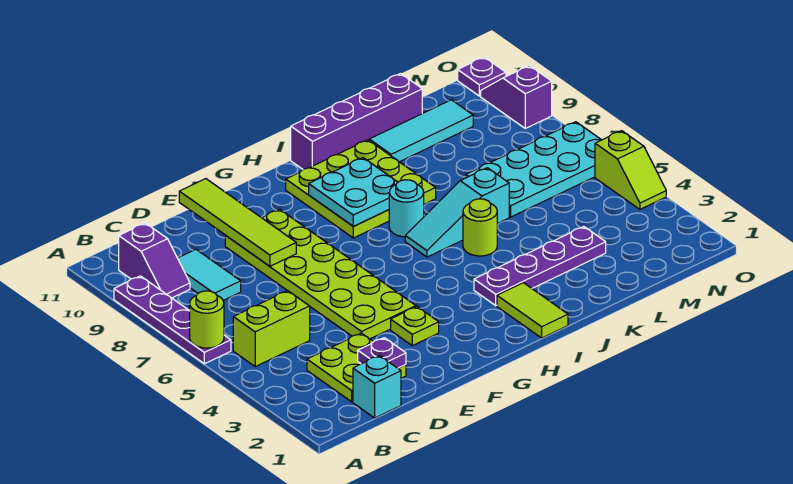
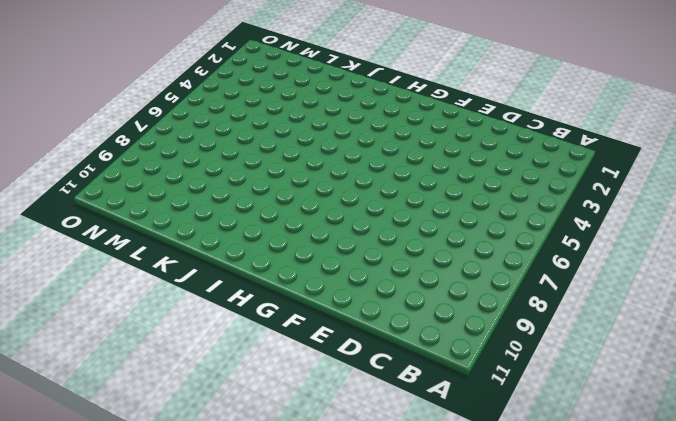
none -> purple plate A6:A9 level 1
none -> lime brick B5:C5 level 1
none -> purple slope B9:B10 level 1 top 10

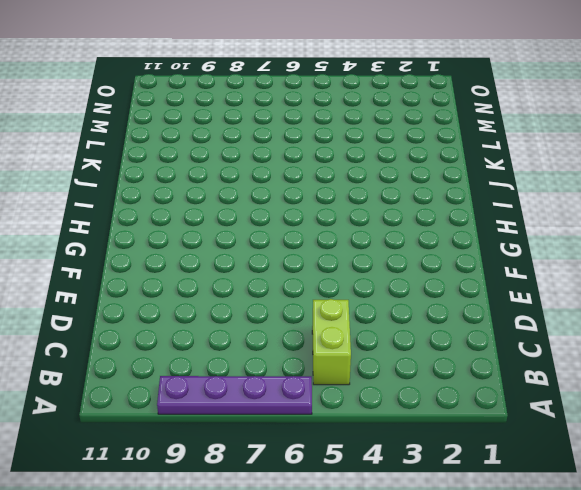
none -> purple slope B9:B10 level 1 top 10
none -> cyan brick C1 level 1
none -> lime plate C2:D3 level 1

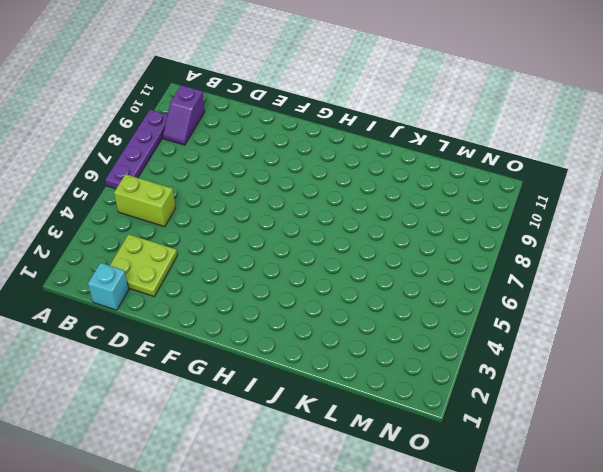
none -> cyan tile C8:C9 level 1
none -> lime plate E4:F9 level 1
none -> lime plate F3 level 1

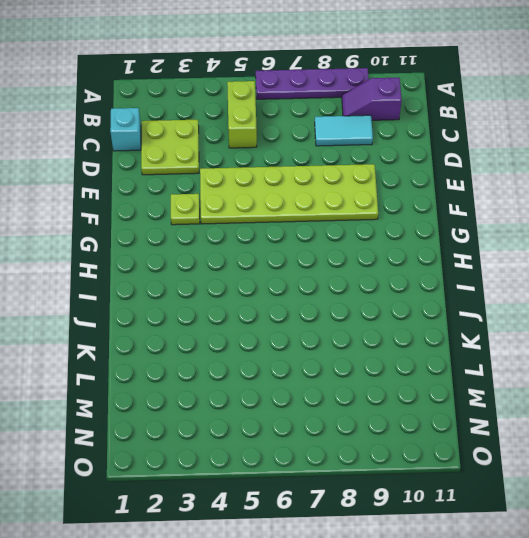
none -> lime plate H8:J10 level 1
none -> lime tile I1:I2 level 1
none -> purple plate I3:L3 level 1

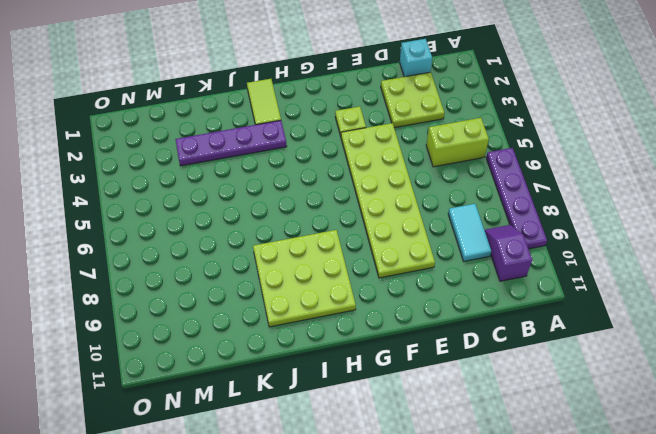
none -> cyan slope I6:K6 level 1 top K
none -> cyan round brick I7 level 1
none -> purple brick I11:L11 level 1

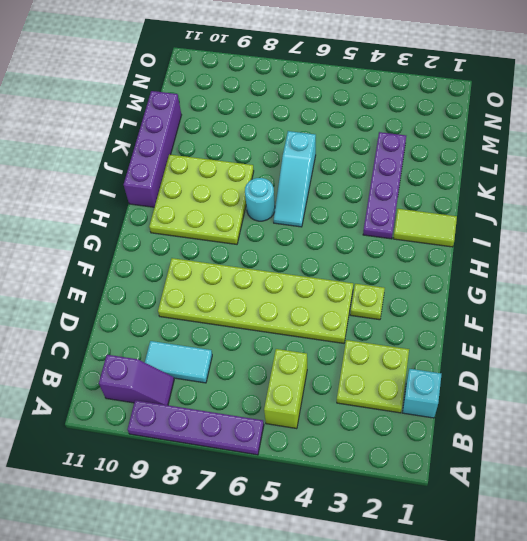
none -> lime round brick J5 level 1
none -> cyan tile K10:M10 level 1
none -> cyan plate L6:O7 level 1

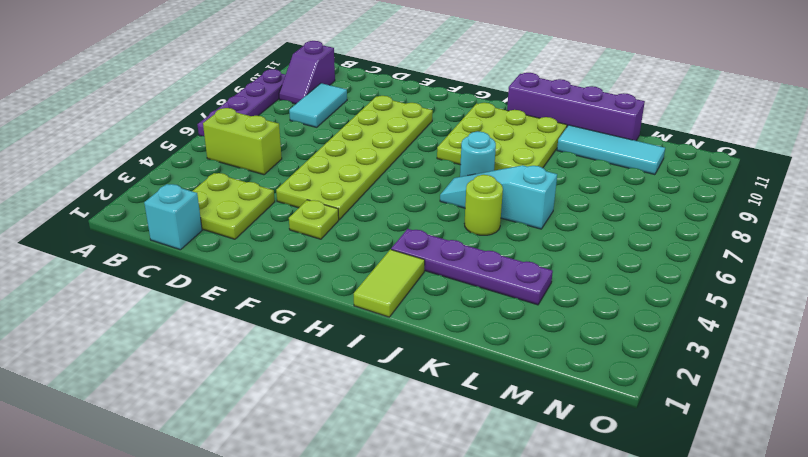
none -> cyan plate L6:O7 level 1
none -> lime slope O4:O5 level 1 top 5
none -> purple slope O9:O10 level 1 top 9

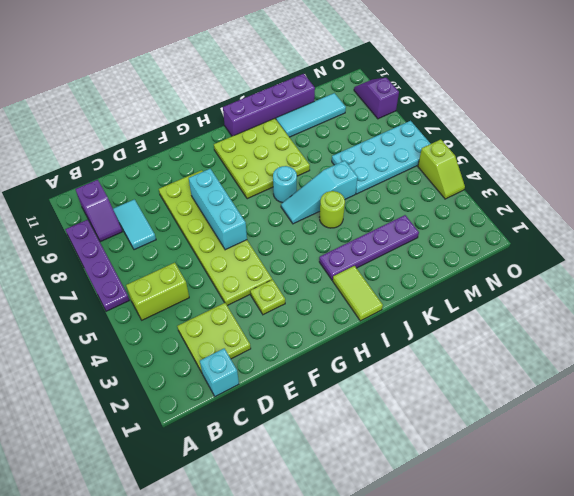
cyan brick F6:F8 level 2 -> none
none -> purple plate O11 level 1
none -> lime round brick A6 level 2
none -> purple plate D2 level 2

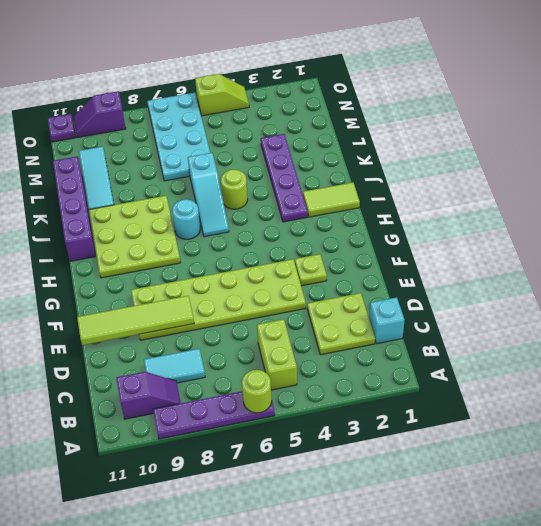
none -> purple plate D2 level 2
none -> cyan plate H8:I9 level 2

